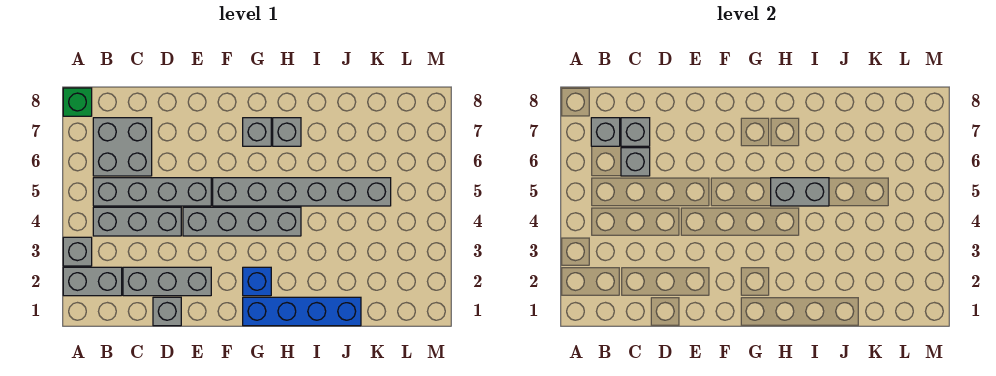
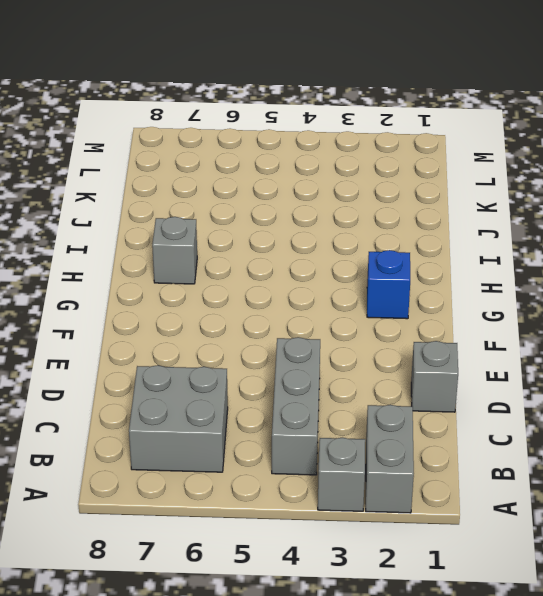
none -> green brick A8 level 1
none -> grey brick B5:E5 level 1
none -> grey brick C2:E2 level 1

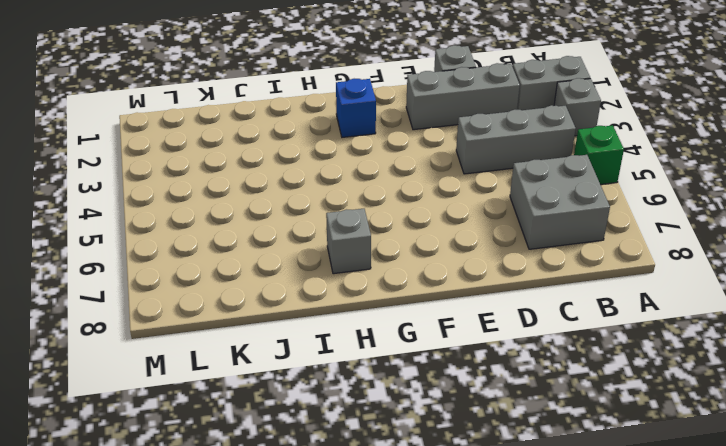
green brick A5 level 1 -> green brick A8 level 1
none -> grey brick B5:E5 level 1
none -> grey brick E4:H4 level 1
none -> grey brick F5:K5 level 1

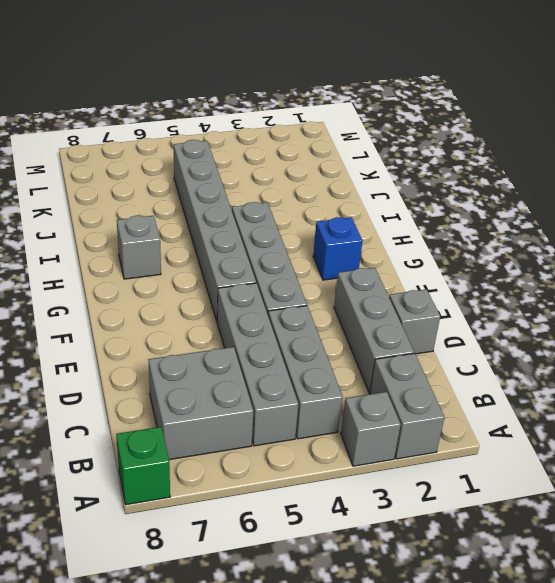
none -> blue brick G1:J1 level 1
none -> grey brick G7 level 1
none -> grey brick B7 level 2

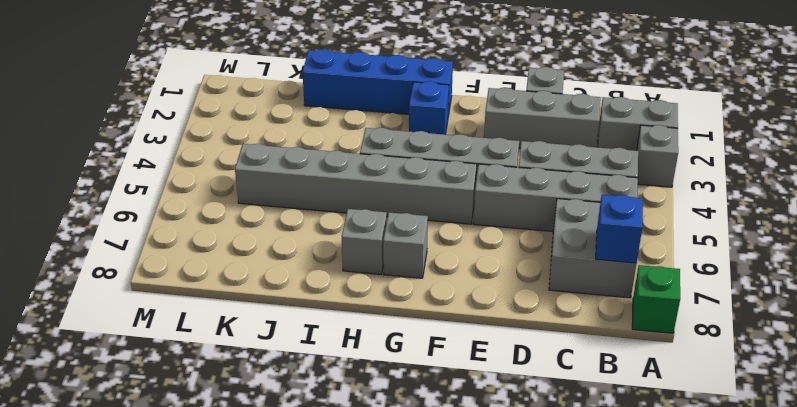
blue brick B7 level 2 -> grey brick B7 level 2
none -> grey brick C6 level 2
none -> grey brick C7 level 2
none -> grey brick H5:I5 level 2

